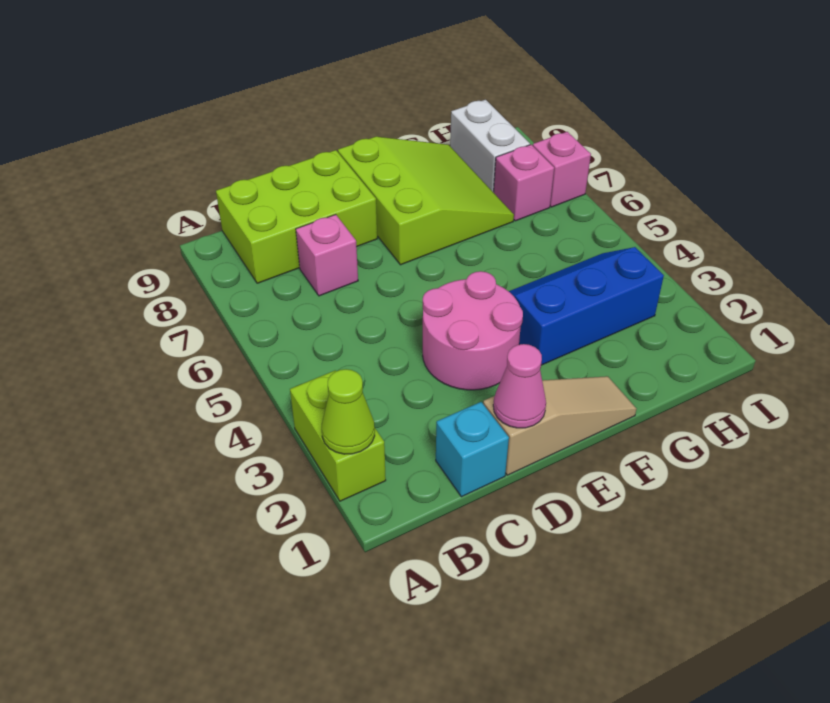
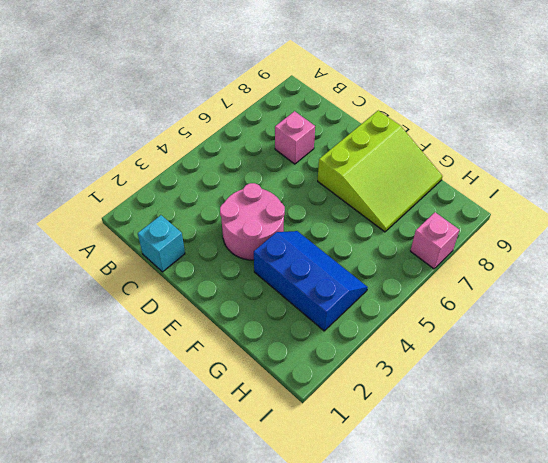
none -> lime brick A2:A3 level 1
none -> lime brick B8:D9 level 1
none -> tan slope D1:F1 level 1 top D

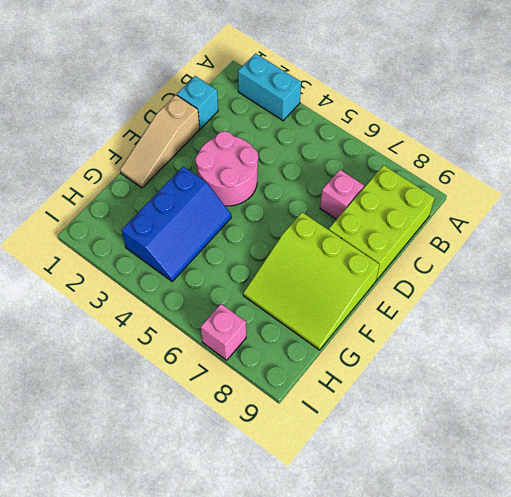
cyan brick A2:A3 level 1 -> lime brick A2:A3 level 1
none -> pink brick H7 level 1
none -> white brick H8:H9 level 1
none -> lime cone A2 level 2

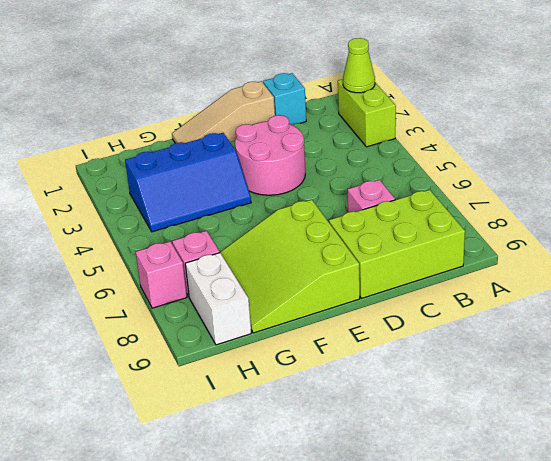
none -> pink cone D1 level 2

